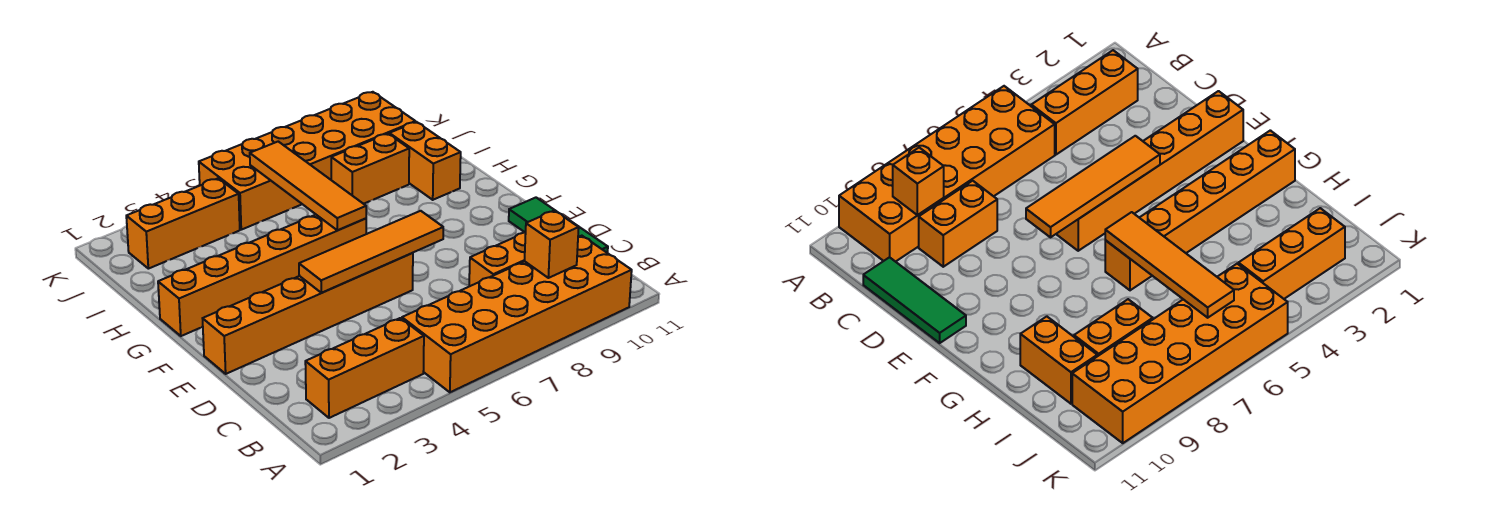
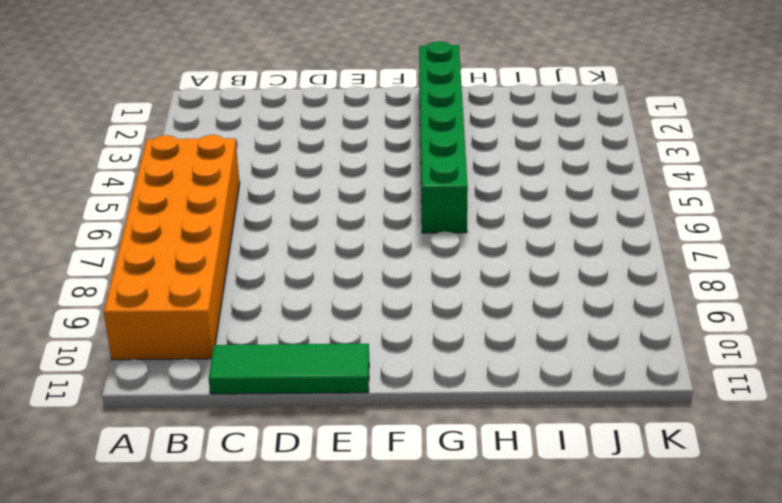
green brick G1:G6 level 1 -> orange brick G1:G6 level 1
none -> orange brick B2:B4 level 1
none -> orange brick C8:C9 level 1
none -> orange brick E1:E6 level 1

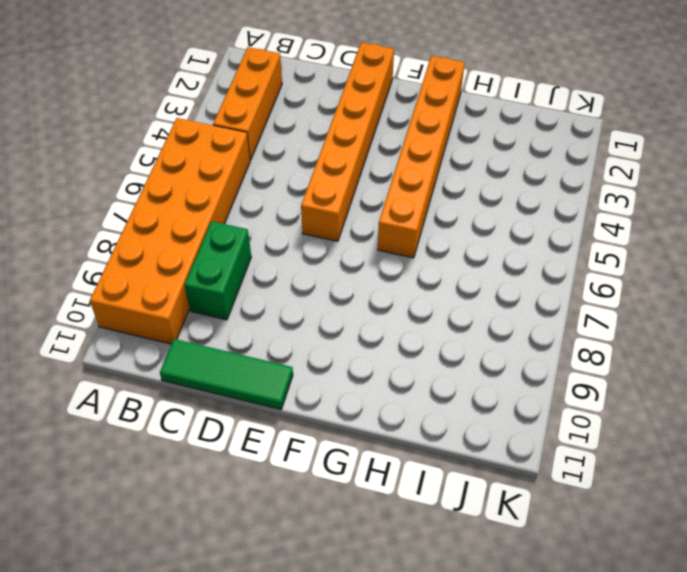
green brick C8:C9 level 1 -> orange brick C8:C9 level 1
none -> orange brick H10:I10 level 1
none -> orange brick I8:I9 level 1
none -> orange brick J2:J4 level 1

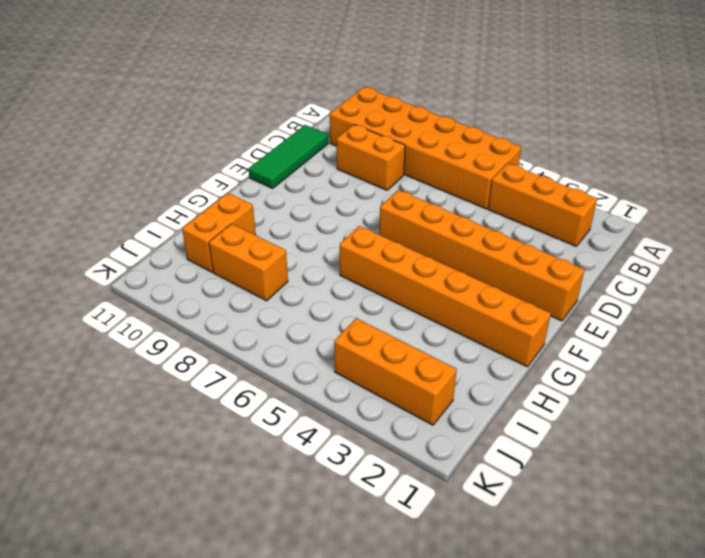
none -> orange brick J5:K10 level 1
none -> orange brick B9 level 2
none -> orange tile E4:E7 level 2

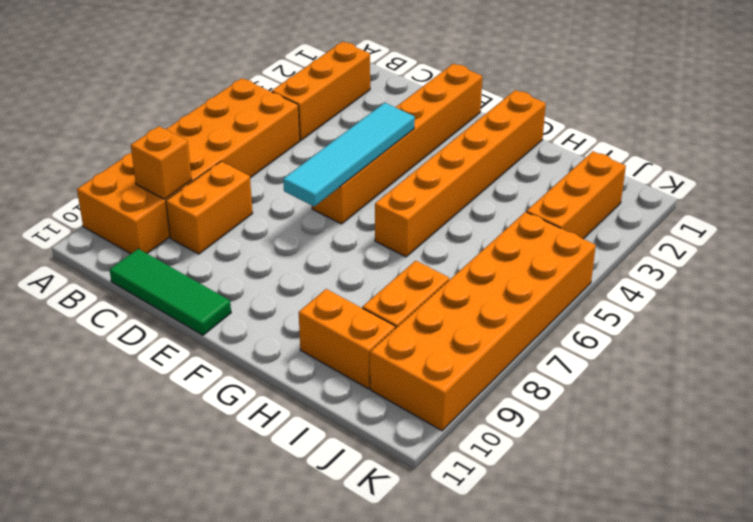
cyan tile E4:E7 level 2 -> orange tile E4:E7 level 2
none -> orange tile G6:J6 level 2

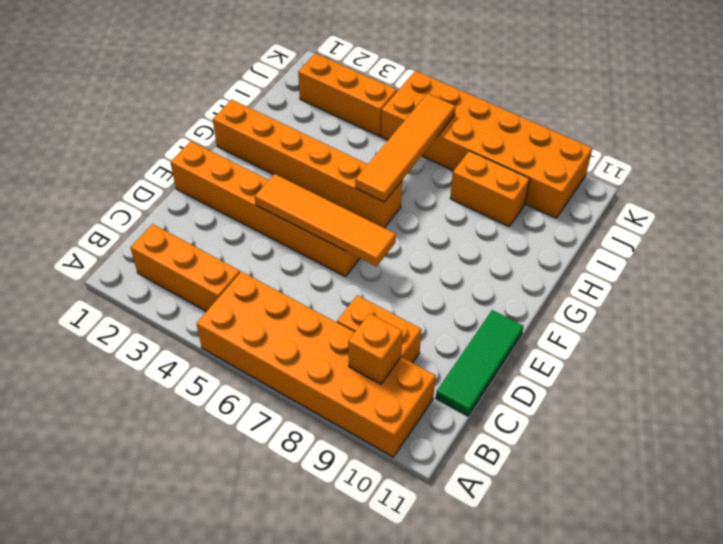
none -> orange brick H10:I10 level 1

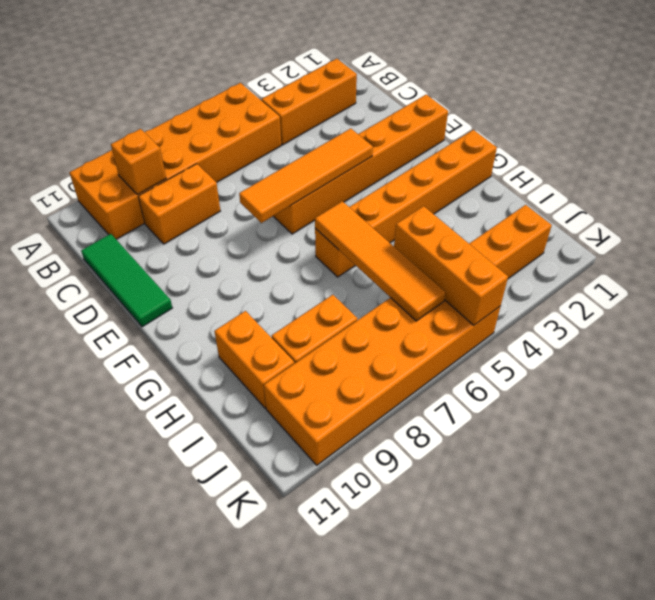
orange brick I5:K5 level 2 -> none

